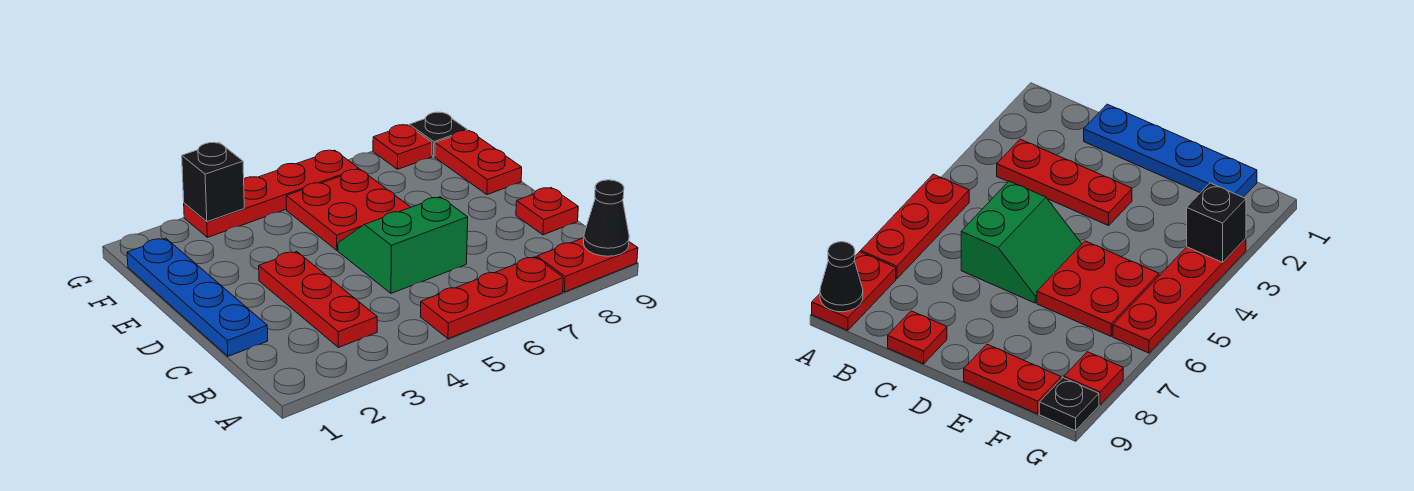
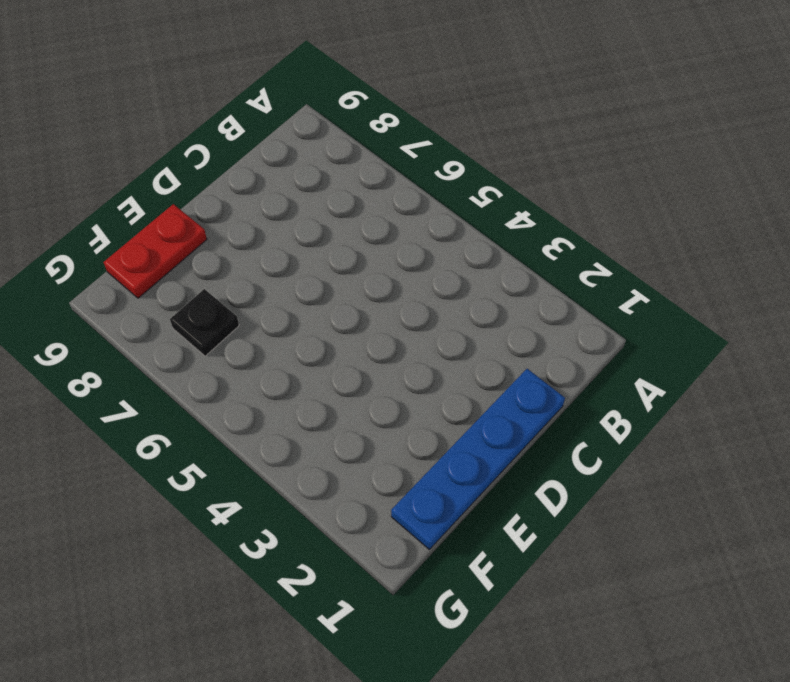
black plate F7 level 1 -> black plate G9 level 1
none -> red plate A5:A7 level 1
none -> red plate A8:A9 level 1
none -> red plate B3:D3 level 1

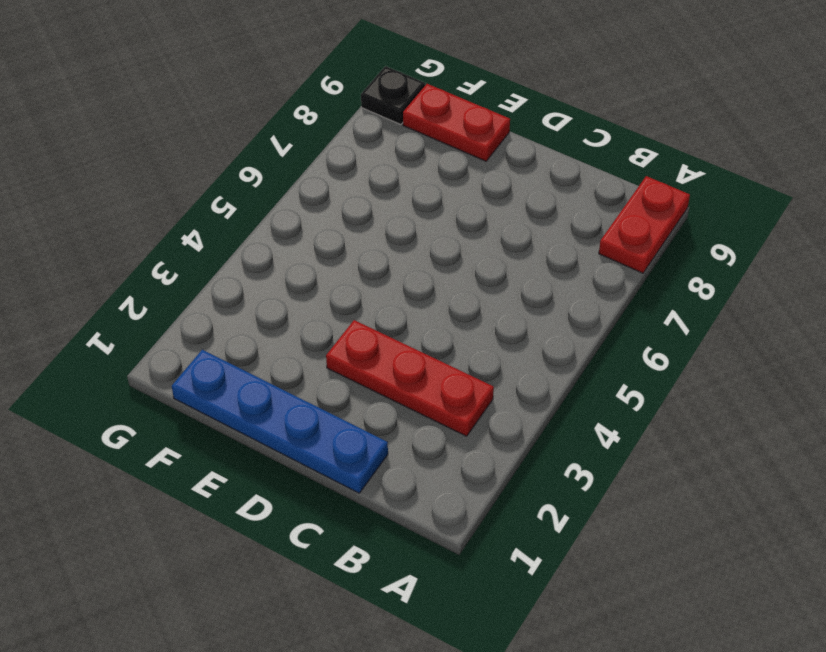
none -> red plate A5:A7 level 1
none -> green slope C5:D6 level 1 top C
none -> red plate C9 level 1

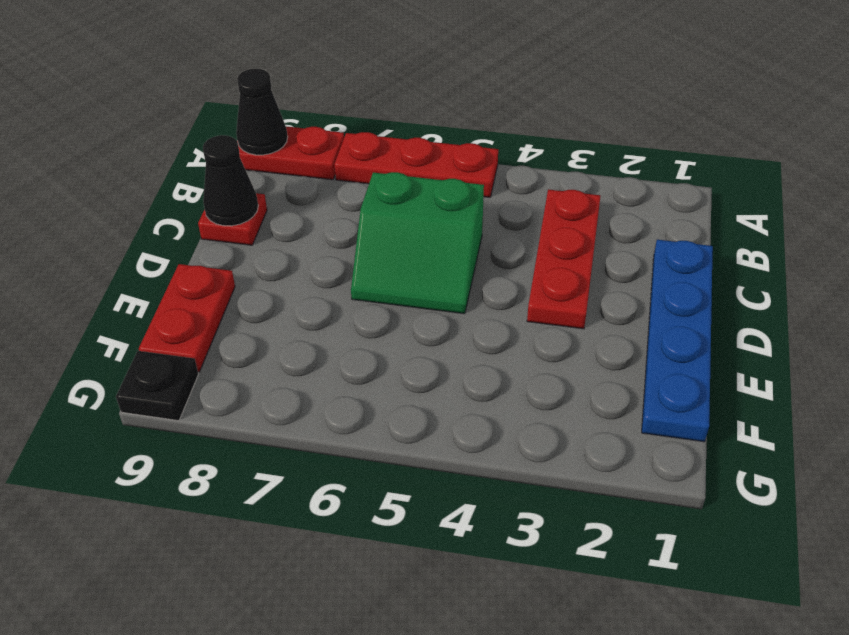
black cone C9 level 2 -> none
none -> red plate E5:F6 level 1
none -> red plate G3:G6 level 1
none -> red plate G8 level 1

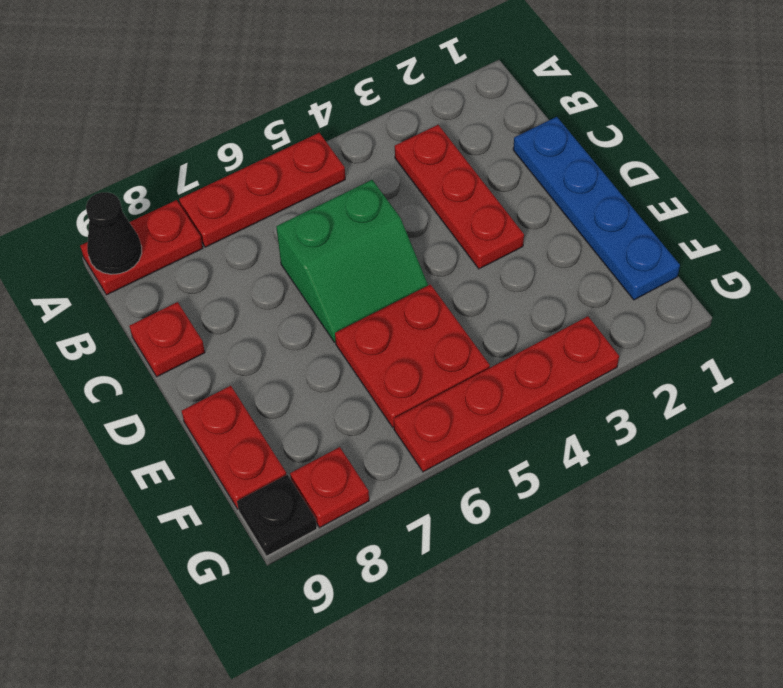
none -> black brick G3 level 2

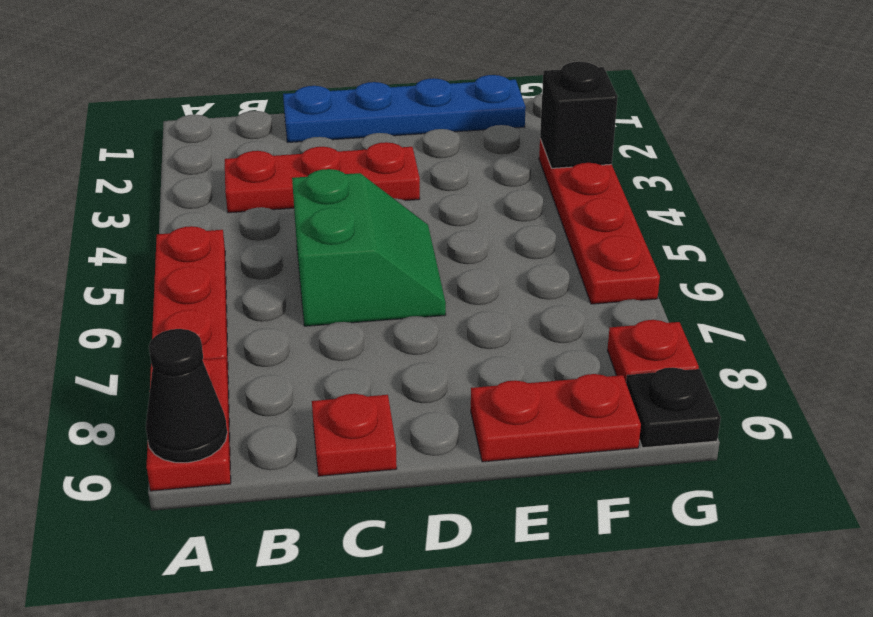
none -> red plate E5:F6 level 1

